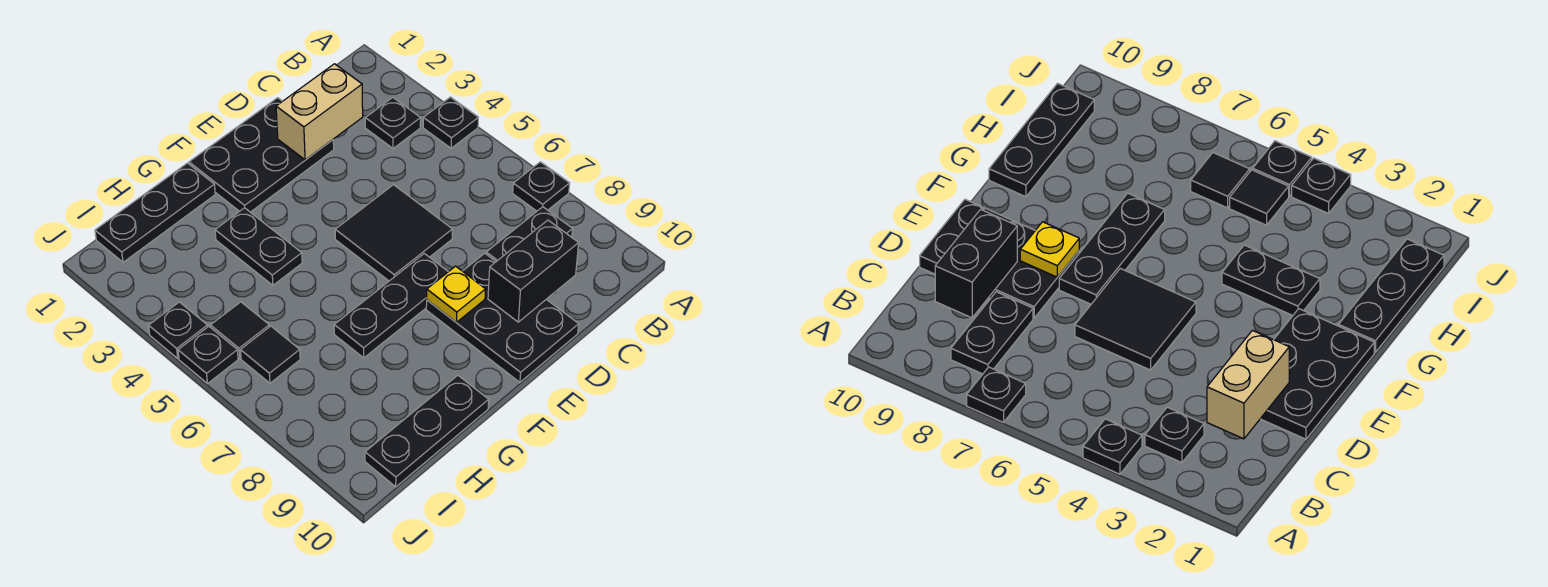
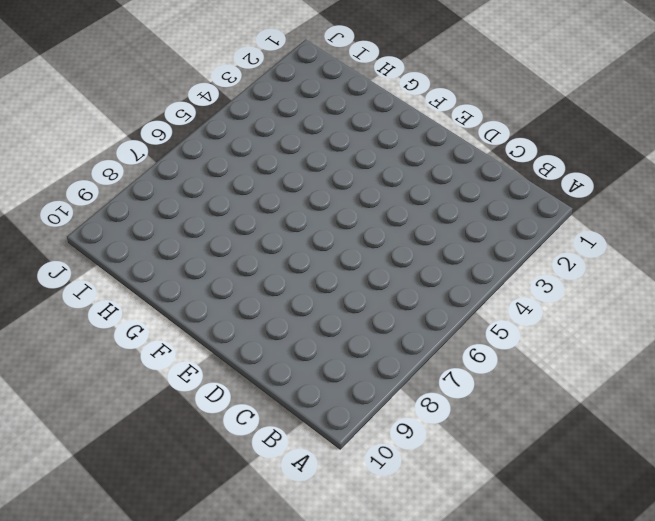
none -> black plate A4 level 1
none -> black plate A7 level 1
none -> black plate B3 level 1

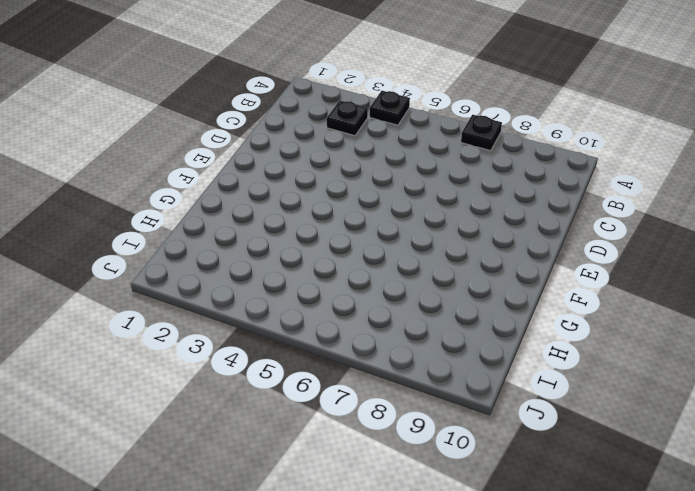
none -> black plate B8:C8 level 1
none -> black plate D1:F2 level 1
none -> black tile D5:E6 level 1

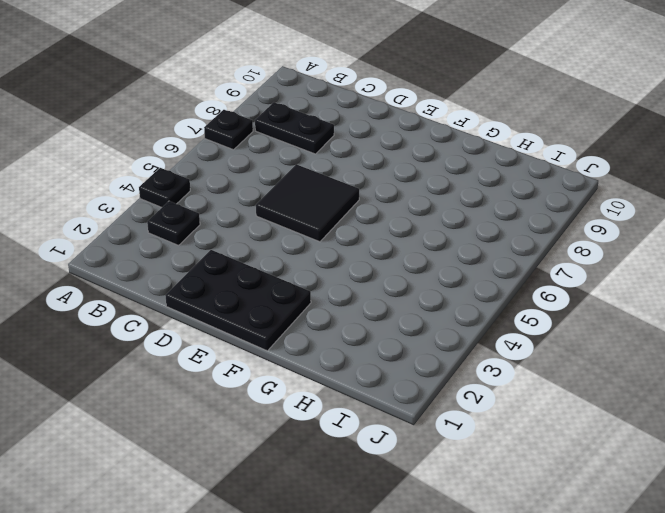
none -> black plate D8:E10 level 1
none -> black plate E7:G7 level 1
none -> black plate G1:I1 level 1

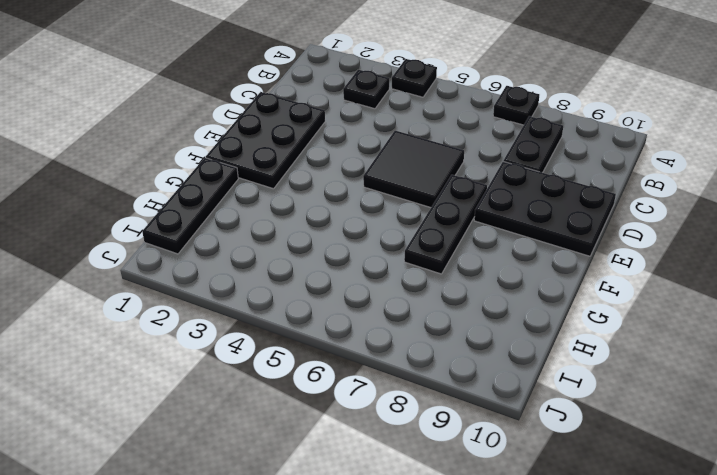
none -> black plate G3:G4 level 1
none -> black plate G10:I10 level 1
none -> black tile I5 level 1

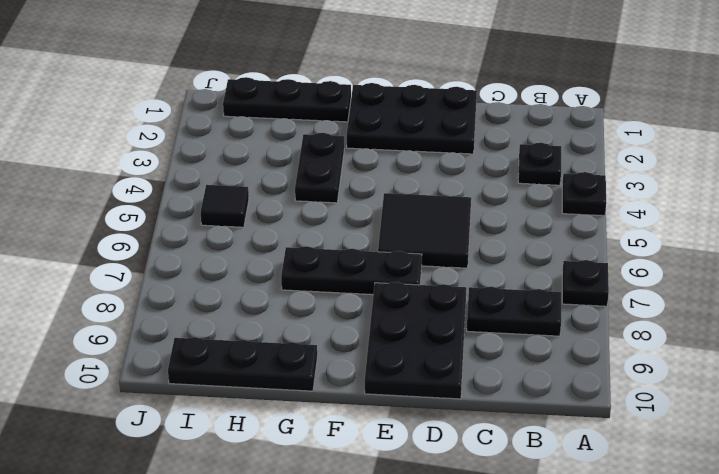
none -> black tile I6 level 1
none -> black plate J4 level 1
none -> black plate J5 level 1

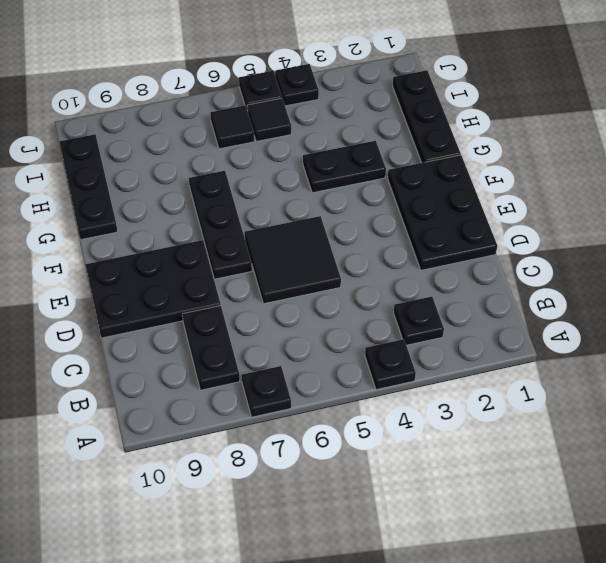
none -> tan brick C2:D2 level 2
none -> black brick C9:D9 level 2
none -> yellow plate E8 level 2

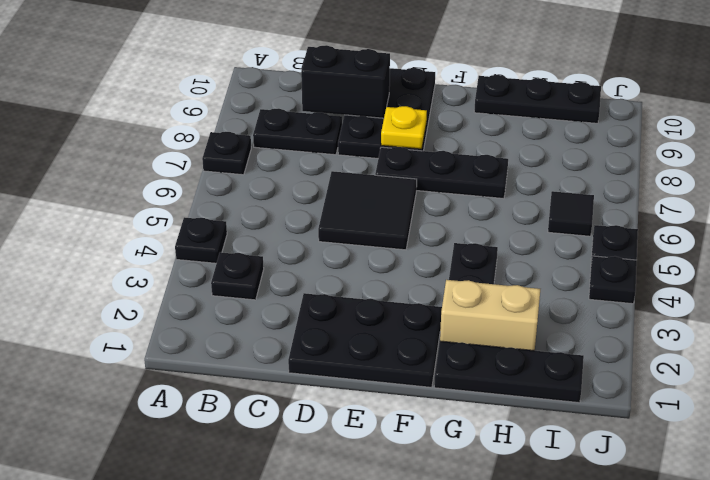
tan brick G2:H2 level 1 -> tan brick C2:D2 level 2
none -> black tile I5 level 1

